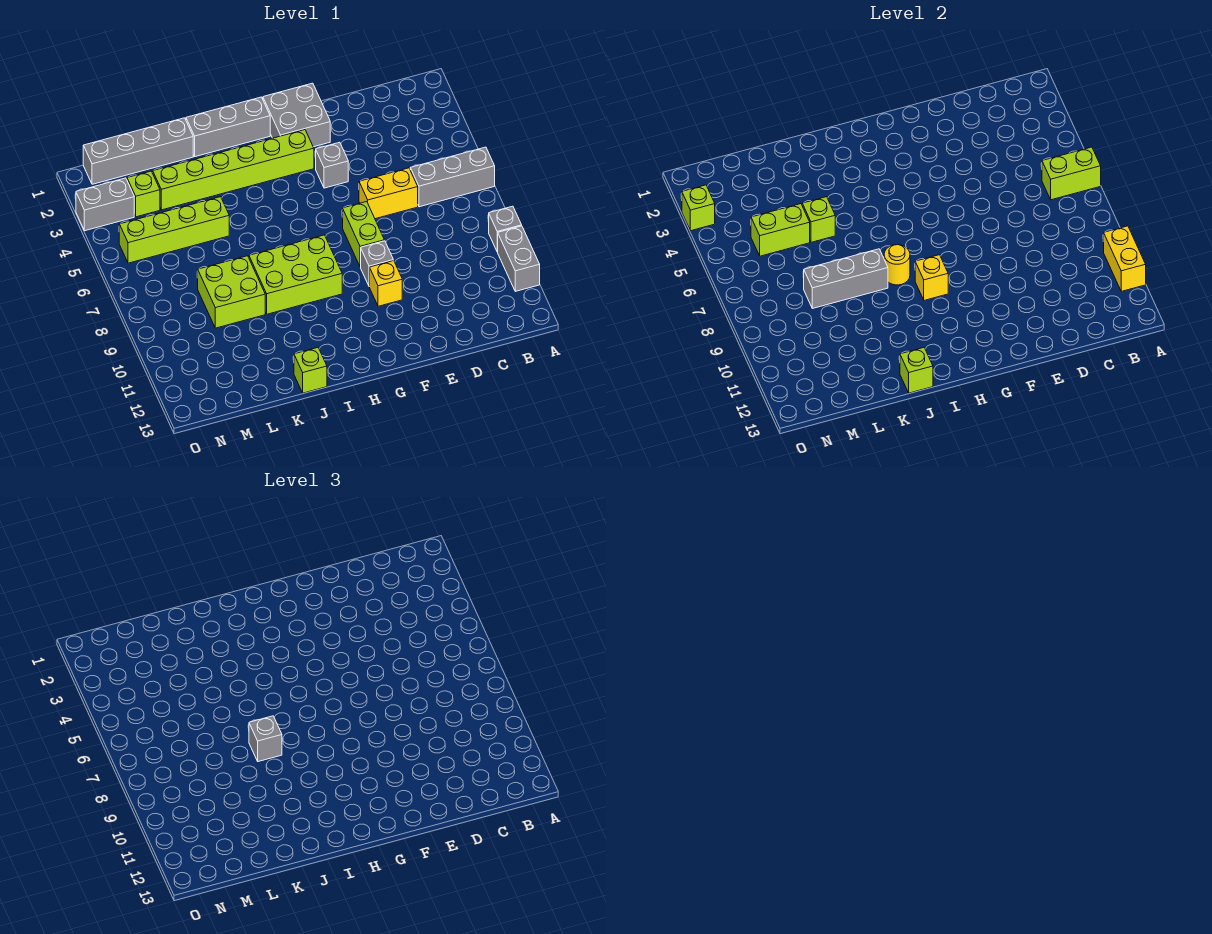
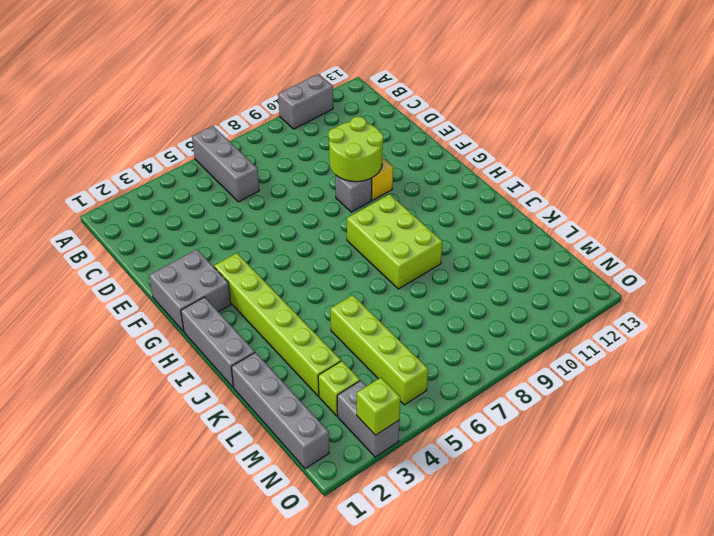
lime round brick E9:F10 level 2 -> none
none -> grey brick A9 level 1
none -> yellow brick D6:E6 level 1
none -> grey brick F4 level 1

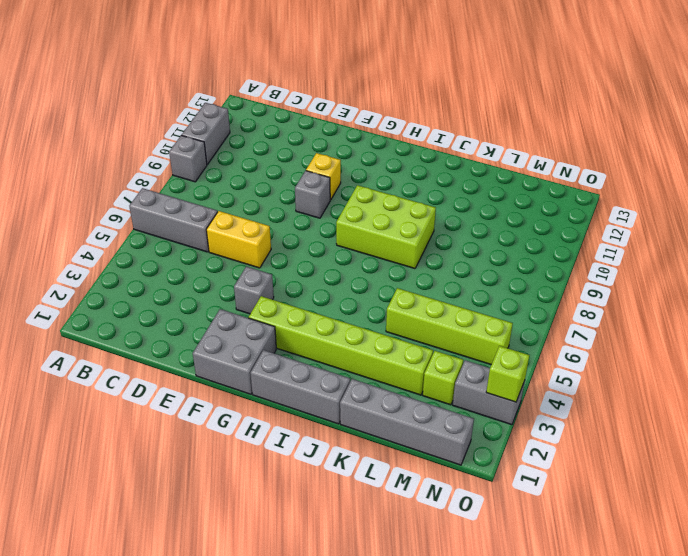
none -> lime brick F7:F8 level 1
none -> lime brick J13 level 1
none -> lime brick K8:L9 level 1

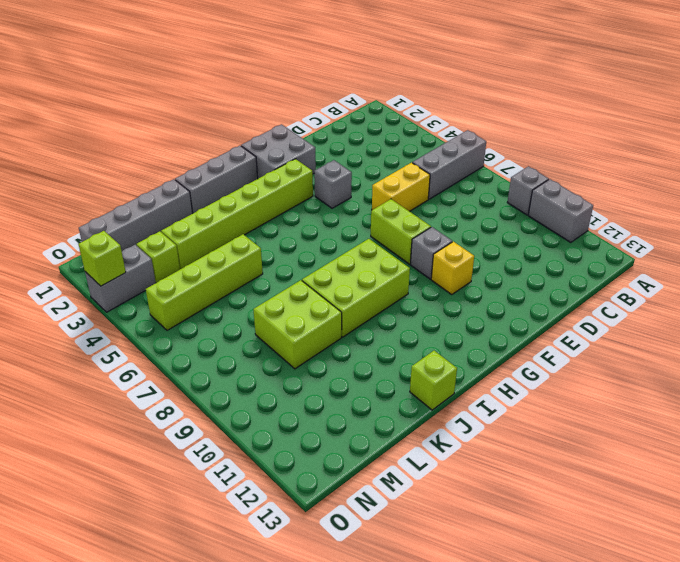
none -> lime brick A6:B6 level 2
none -> yellow brick A10:A11 level 2
none -> yellow brick H9 level 2

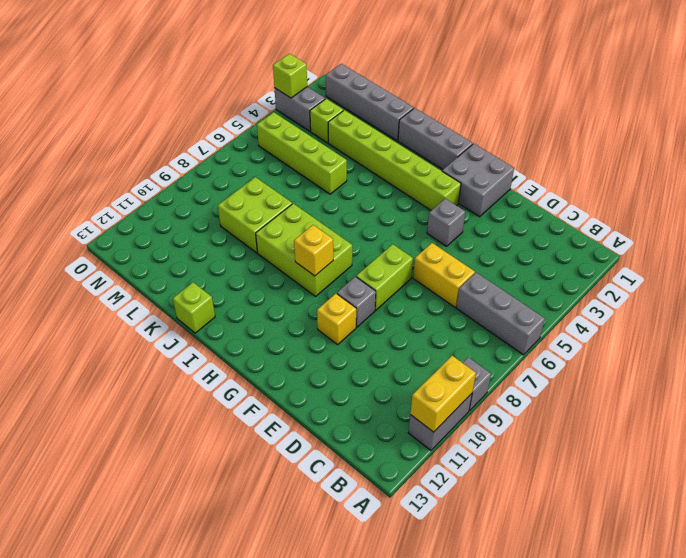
none -> lime brick A6:B6 level 2
none -> yellow round brick I8 level 2
none -> grey brick J8:L8 level 2

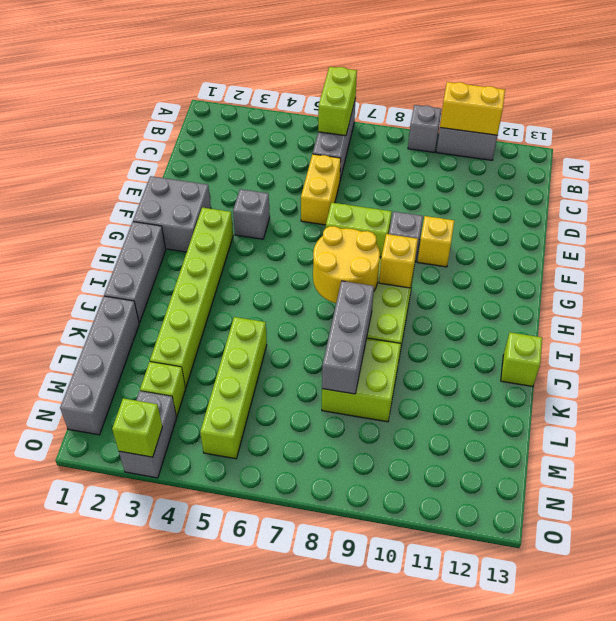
yellow round brick H7:I8 level 2 -> yellow round brick I8 level 2
none -> lime brick J13 level 2
none -> lime brick K5 level 2
none -> lime brick L5:M5 level 2

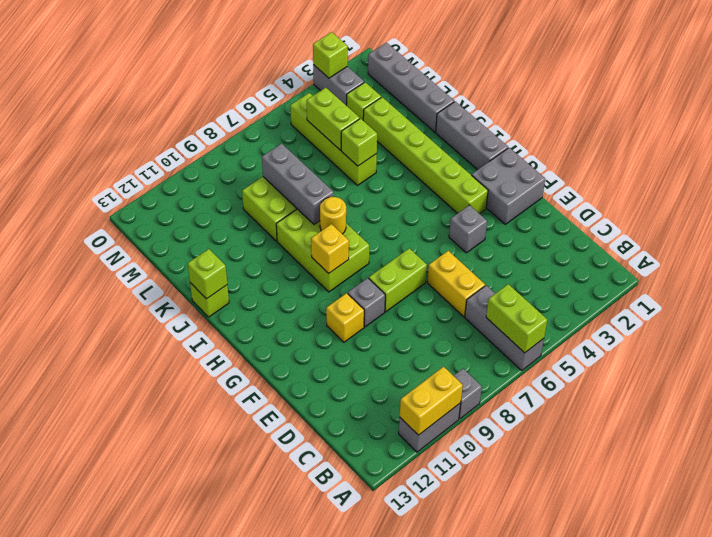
none -> grey brick J8 level 3

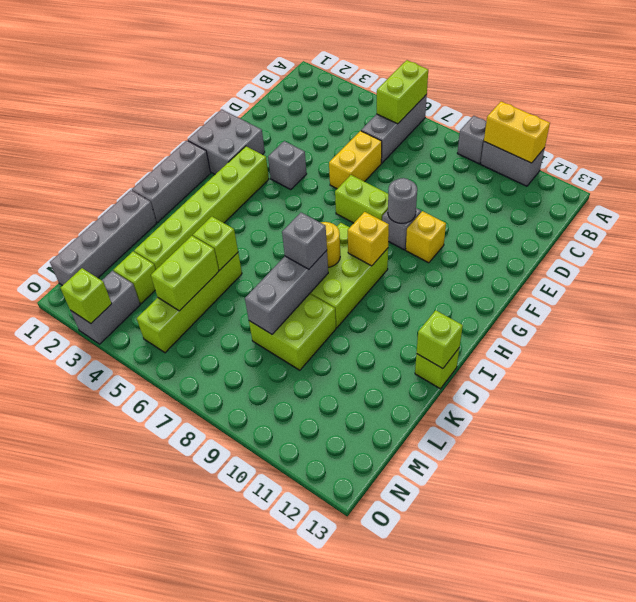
grey round brick F9 level 2 -> none

